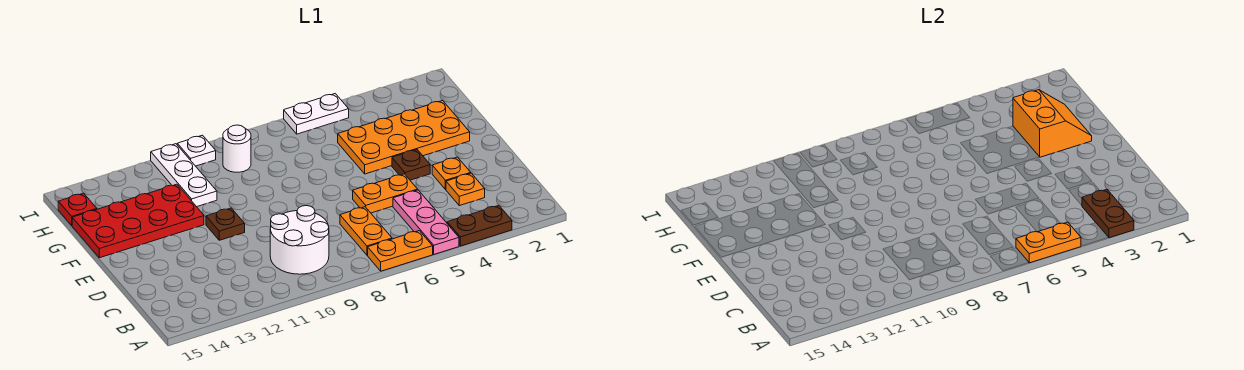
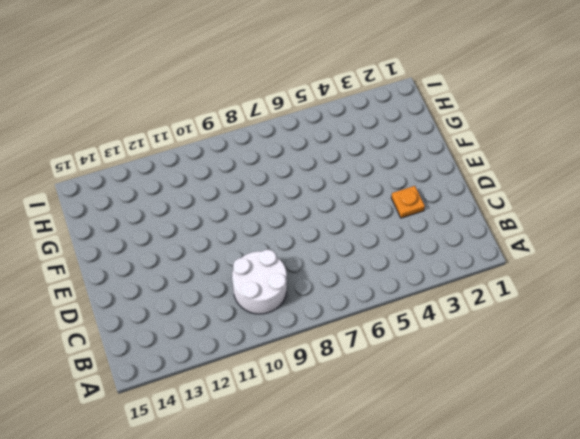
none -> brown plate A3:A4 level 1
none -> pink plate A5:C5 level 1
none -> orange plate A6:A7 level 1

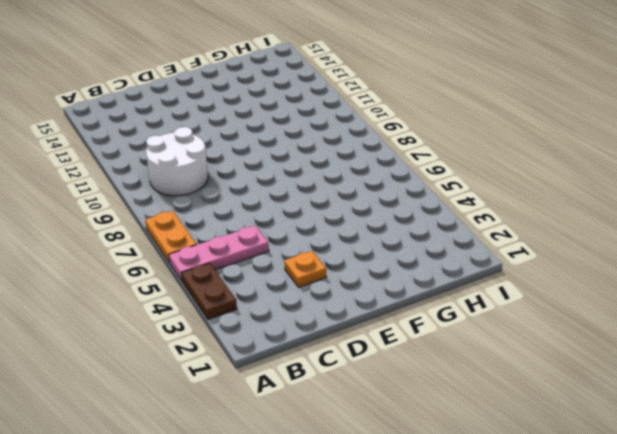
none -> orange plate B7:C7 level 1
none -> orange plate C3 level 1
none -> orange plate D5:D6 level 1

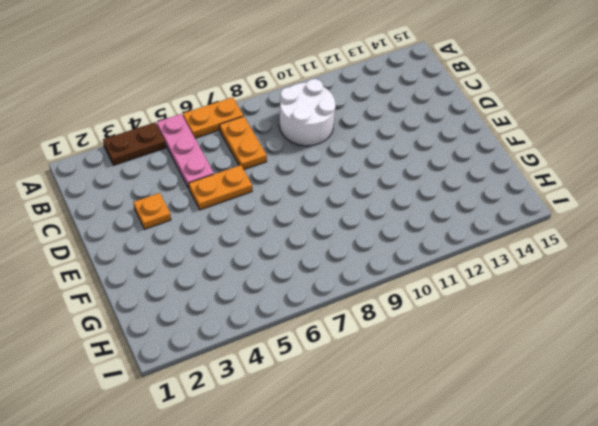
none -> orange plate C3 level 1
none -> brown plate E4 level 1
none -> brown plate E11 level 1

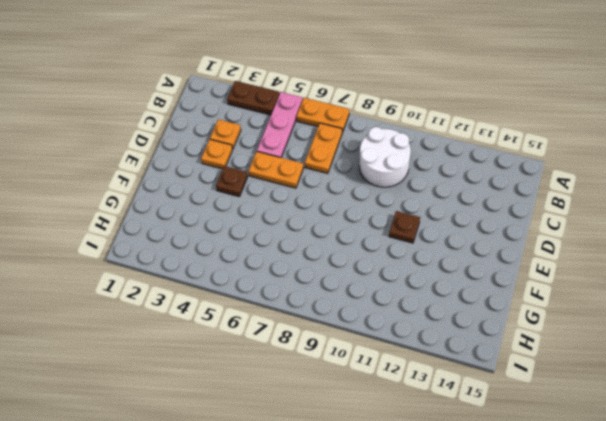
none -> orange plate F2:G5 level 1
none -> red plate F12:G15 level 1
none -> white plate G11:I11 level 1

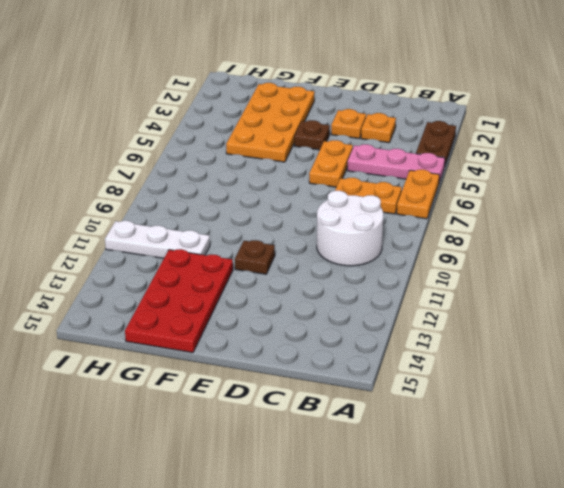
none -> white round brick H9 level 1
none -> red plate H15 level 1
none -> white plate I5:I6 level 1

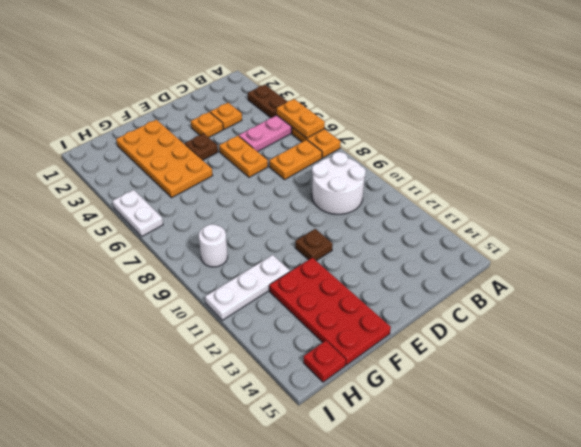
none -> white plate I10 level 1
none -> brown plate A3:B3 level 2
none -> orange slope F2:G3 level 2 top 3

